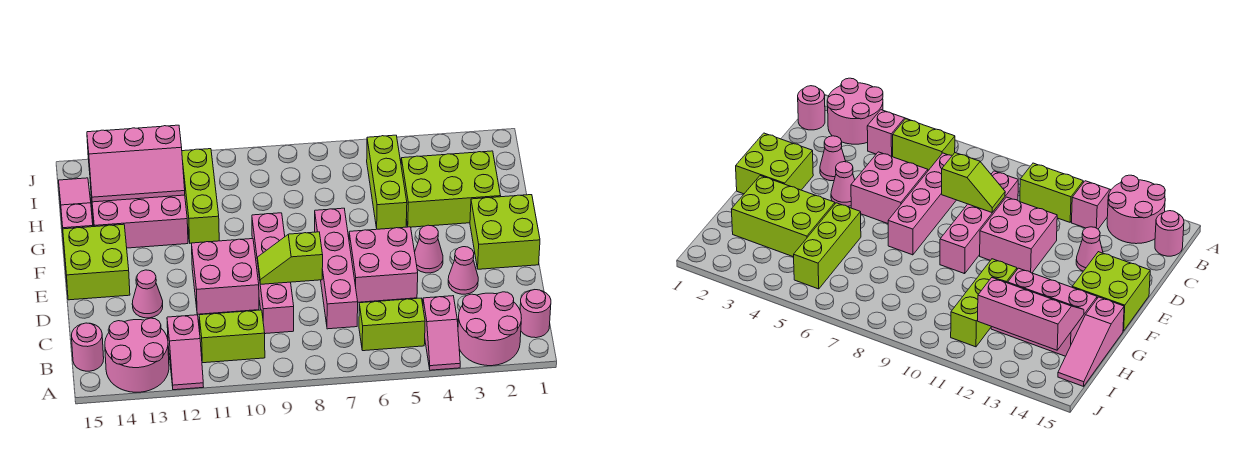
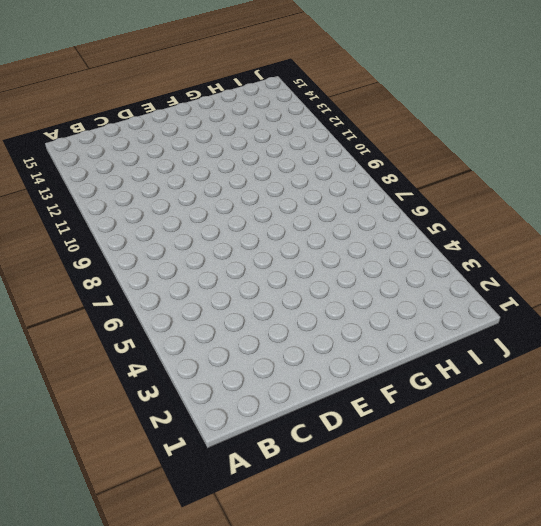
none -> pink round brick A2:B3 level 1
none -> pink slope A4:B4 level 1 top B
none -> pink slope A12:B12 level 1 top B

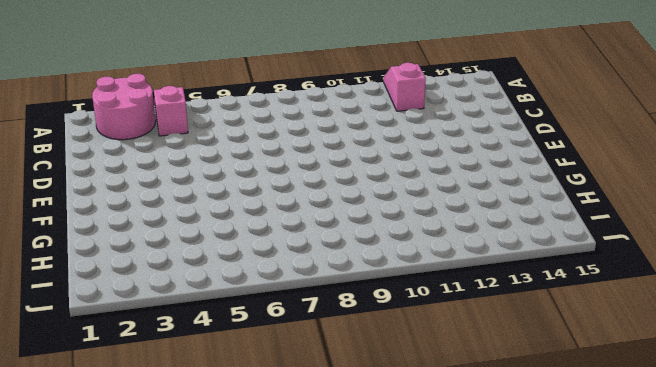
none -> pink round brick A13:B14 level 1
none -> pink round brick B1 level 1
none -> lime brick B5:B6 level 1

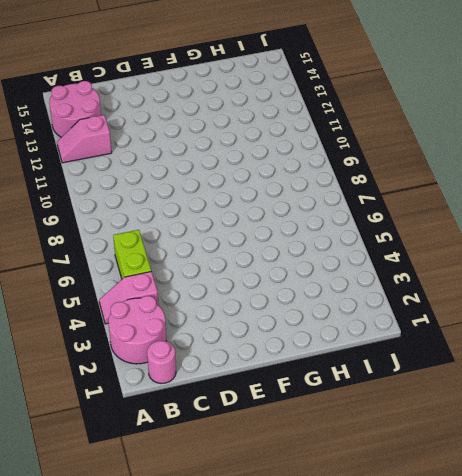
none -> lime brick B10:B11 level 1
none -> pink round brick B15 level 1
none -> pink brick C7:F7 level 1

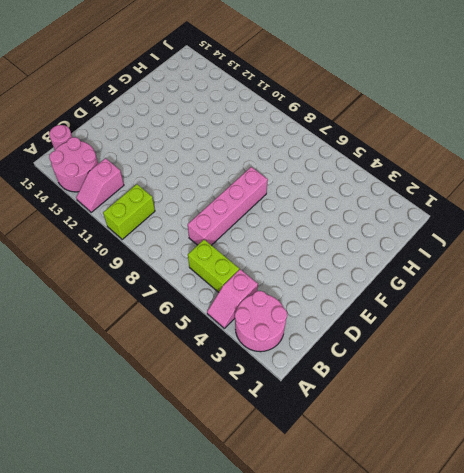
lime brick A10:B10 level 1 -> lime brick B10:B11 level 1
none -> pink round brick B1 level 1
none -> pink brick C9:F9 level 1
none -> pink cone D3 level 1

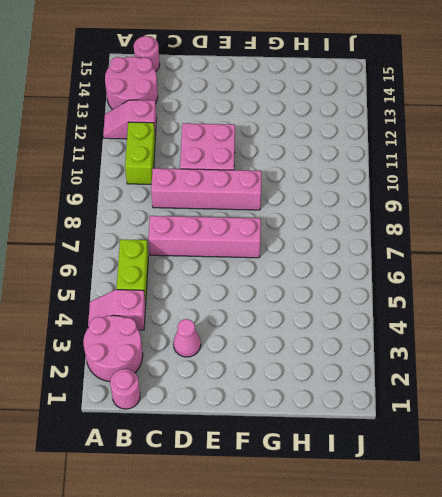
none -> pink brick D5:E6 level 1
none -> pink cone D13 level 1
none -> lime brick E1:F2 level 1

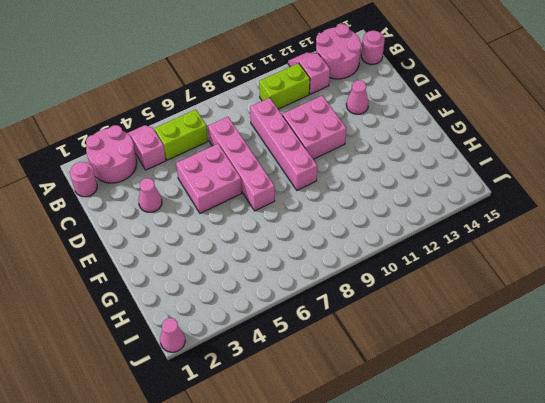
pink cone J1 level 1 -> pink cone E4 level 1
none -> lime brick E1:F2 level 1
none -> lime brick E14:F15 level 1
none -> lime brick G2:H4 level 1

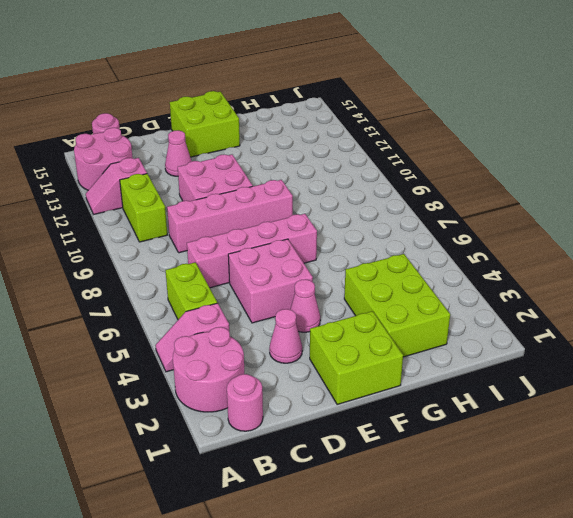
none -> lime brick G5:I5 level 1
none -> lime brick G11:I11 level 1
none -> pink brick G12:H14 level 1

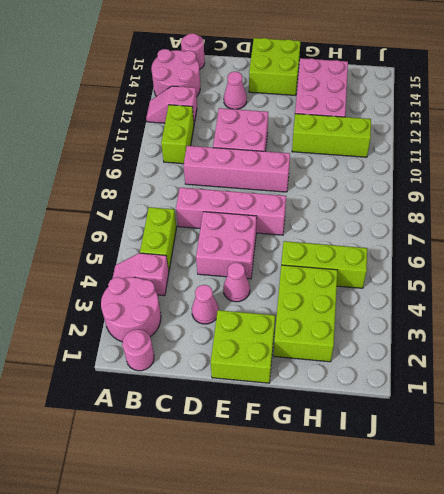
none -> pink slope G15:I15 level 1 top G
none -> lime slope D8:D9 level 2 top 8
none -> pink slope H12:I14 level 2 top I

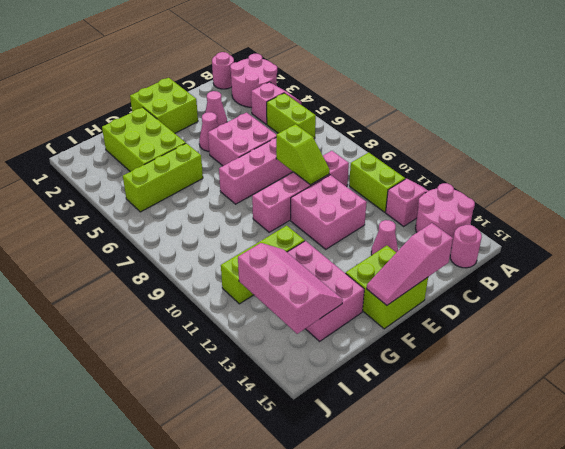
pink slope D15:F15 level 2 top D -> pink slope G15:I15 level 1 top G

